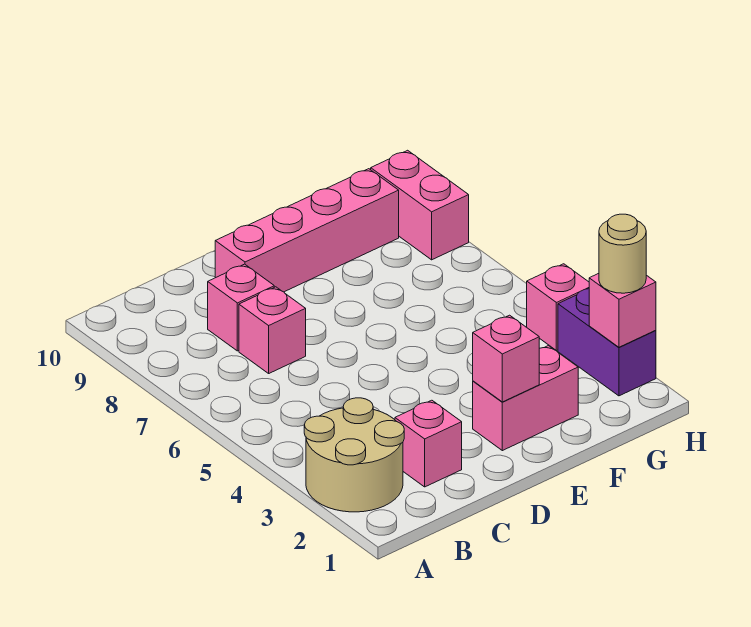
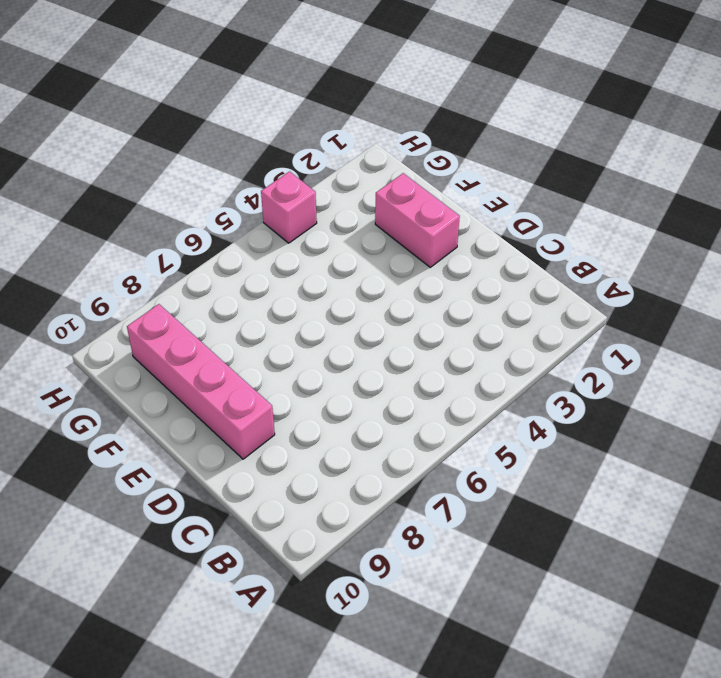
none -> tan round brick A2:B3 level 1
none -> pink brick C2 level 1
none -> pink brick C7 level 1

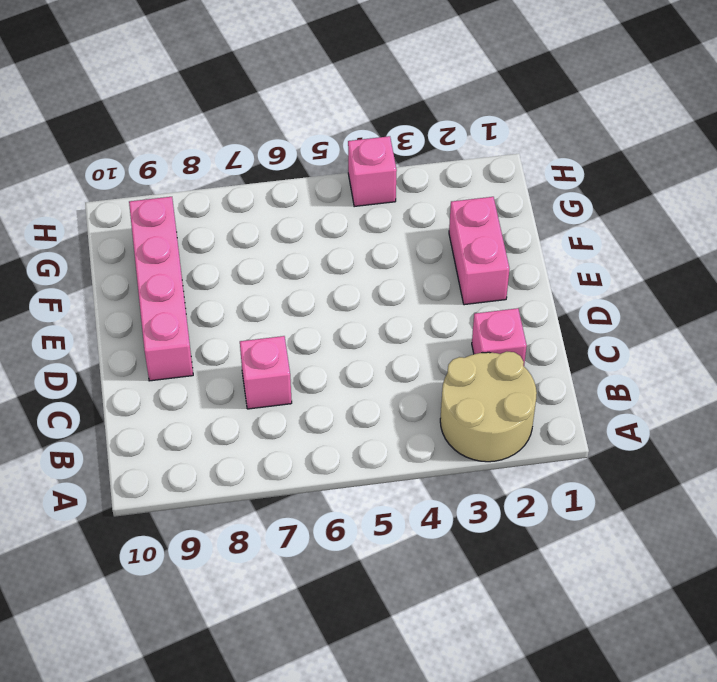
none -> pink brick C8 level 1
none -> purple brick H2:H3 level 1
none -> pink brick H8:H9 level 1

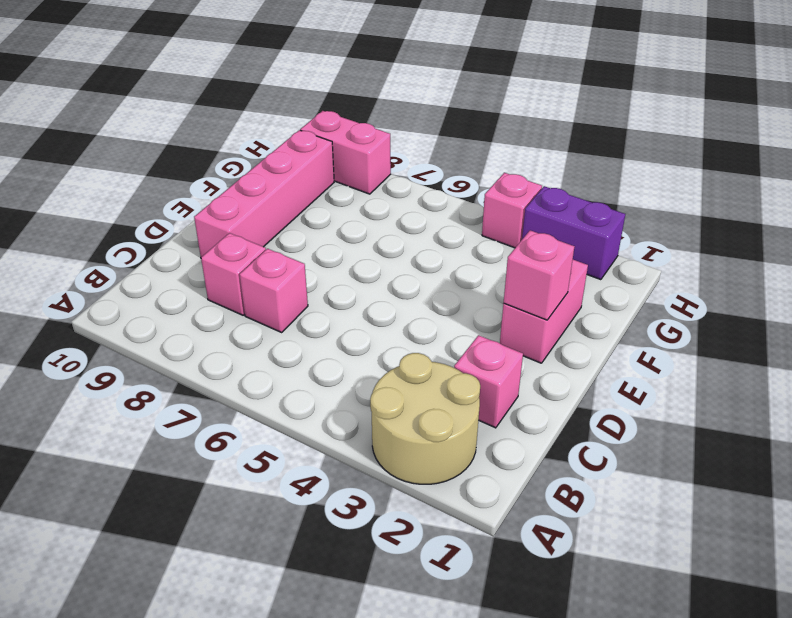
none -> pink brick H2 level 2
none -> tan round brick H2 level 3

